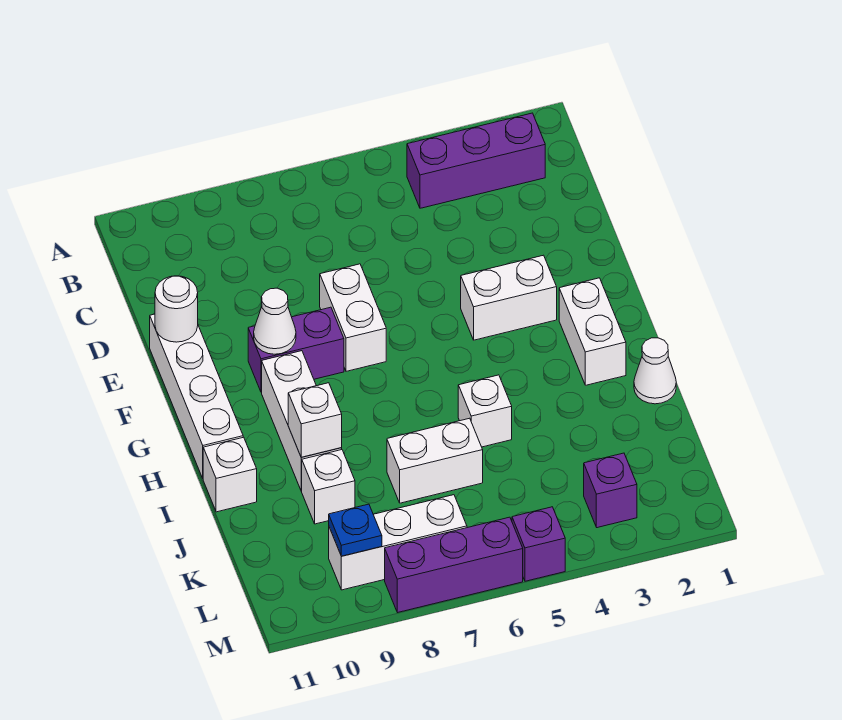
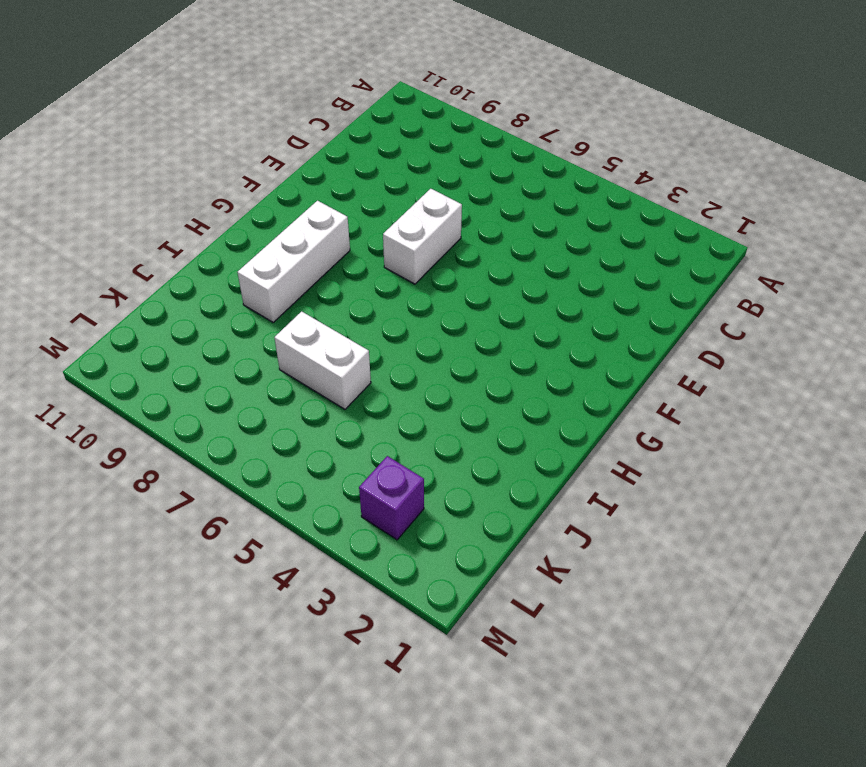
none -> purple brick B2:B4 level 1
none -> white brick E11:H11 level 1
none -> white brick F3:F4 level 1

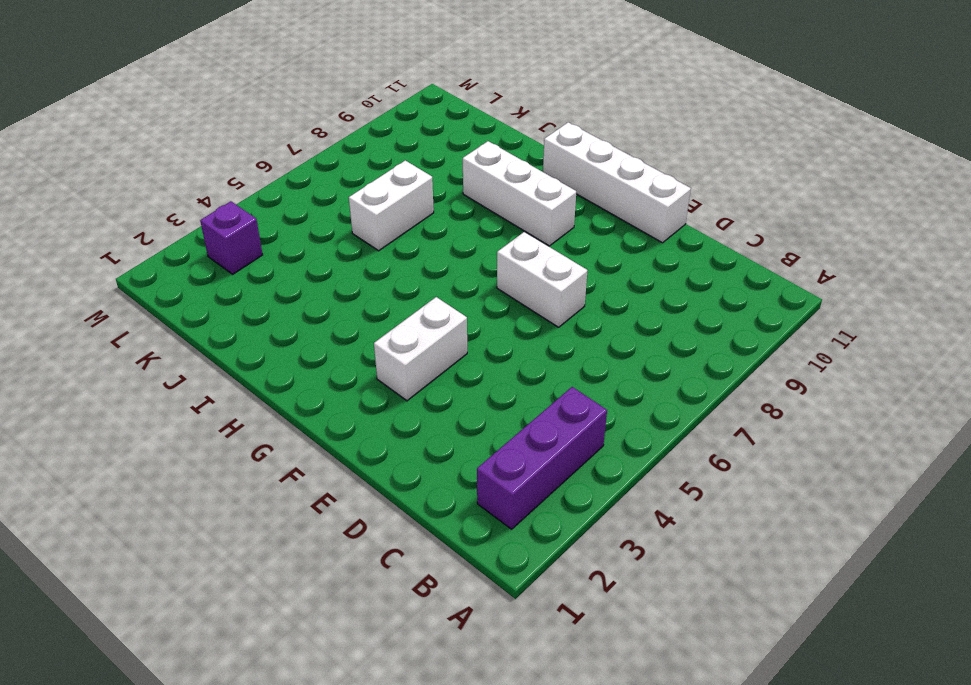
none -> purple brick F8:F9 level 1
none -> white brick G2:H2 level 1
none -> white cone I1 level 1

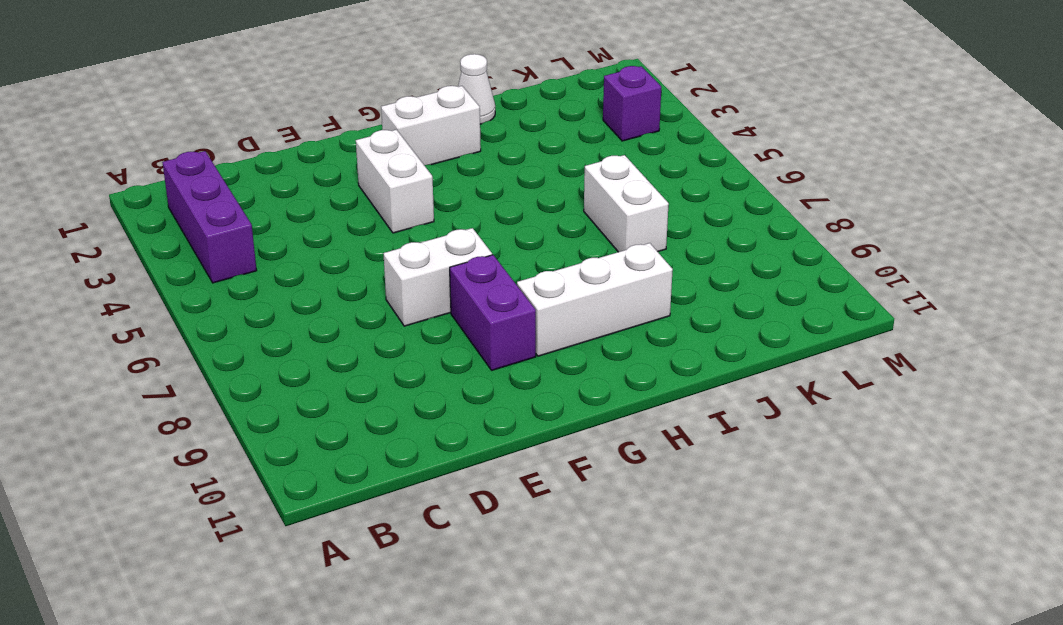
none -> white brick E11:H11 level 1
none -> white brick I5 level 1
none -> white brick I11 level 1

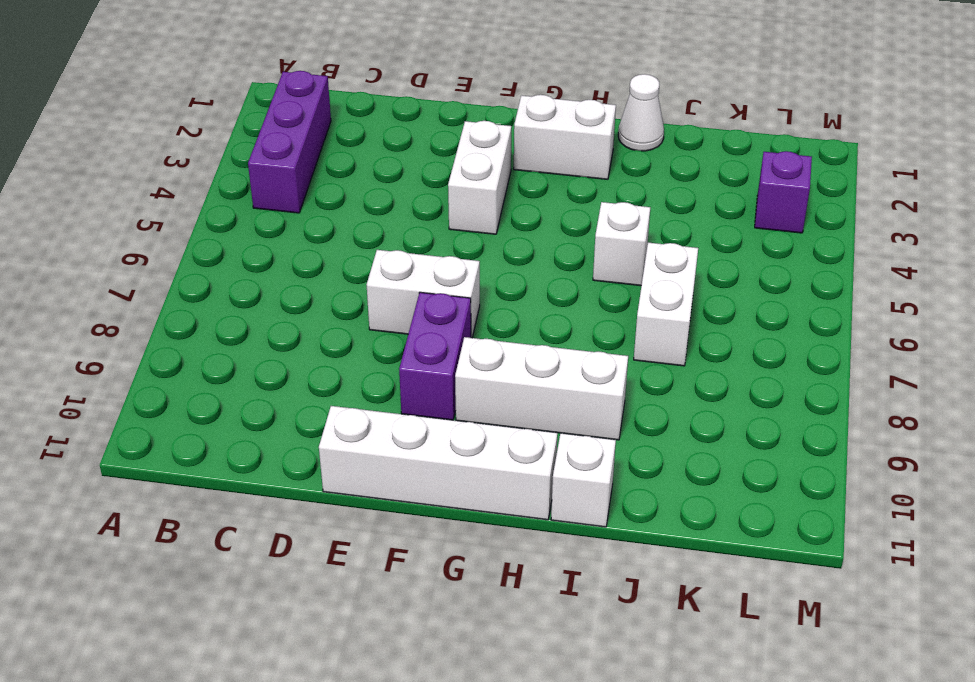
none -> white brick J9 level 1
none -> white brick L7:L9 level 1
none -> purple brick M5 level 1

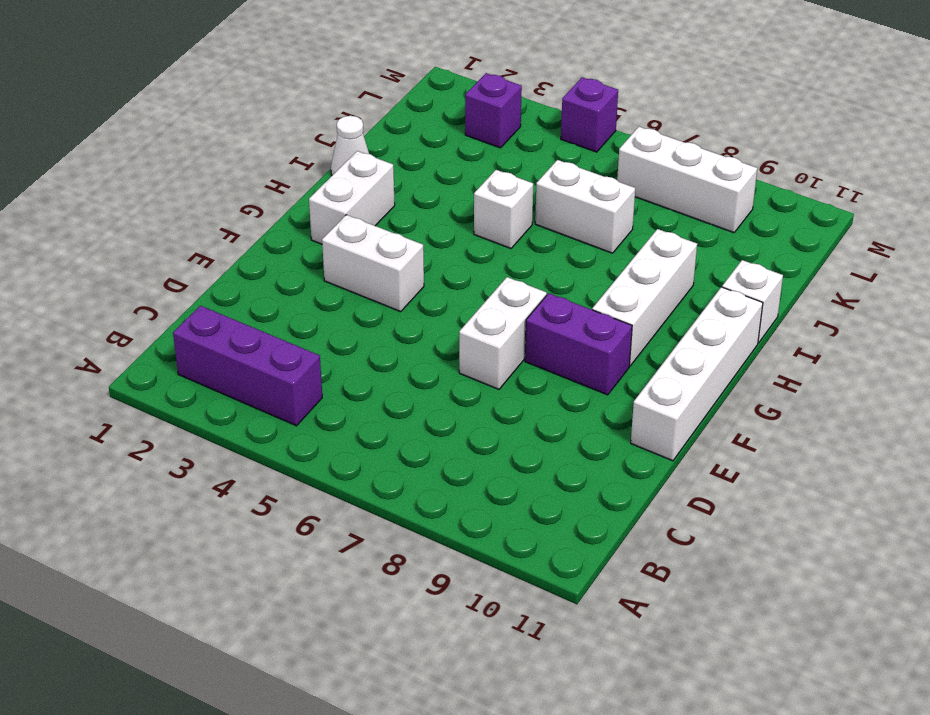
none -> white brick J9 level 1
none -> purple brick M6:M8 level 1
none -> white round brick E11 level 2

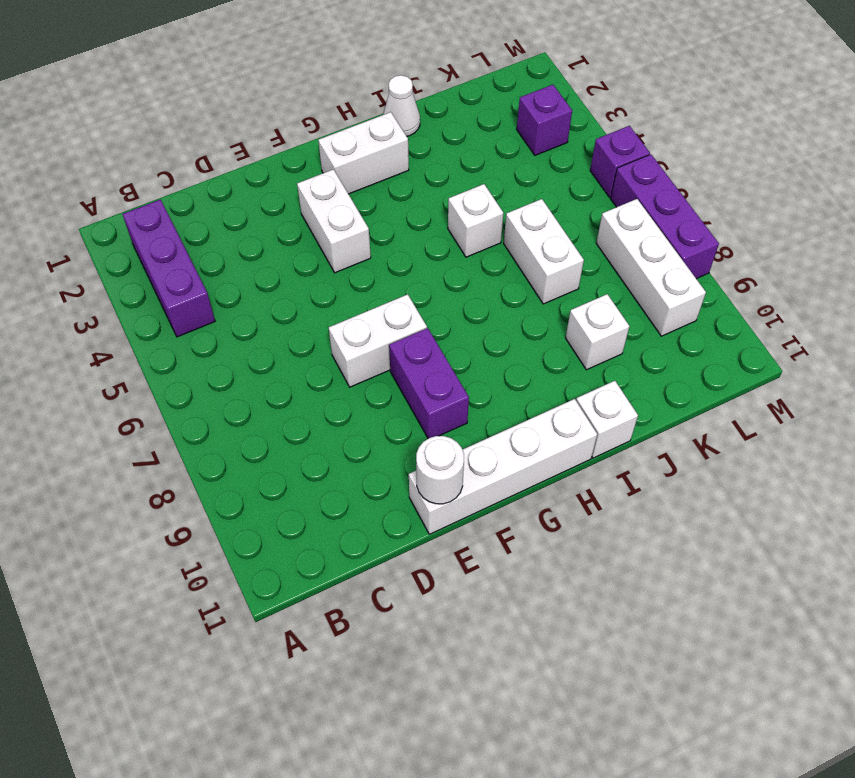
none -> white brick G9:I9 level 1
none -> white cone F9 level 2
none -> white brick I9 level 2

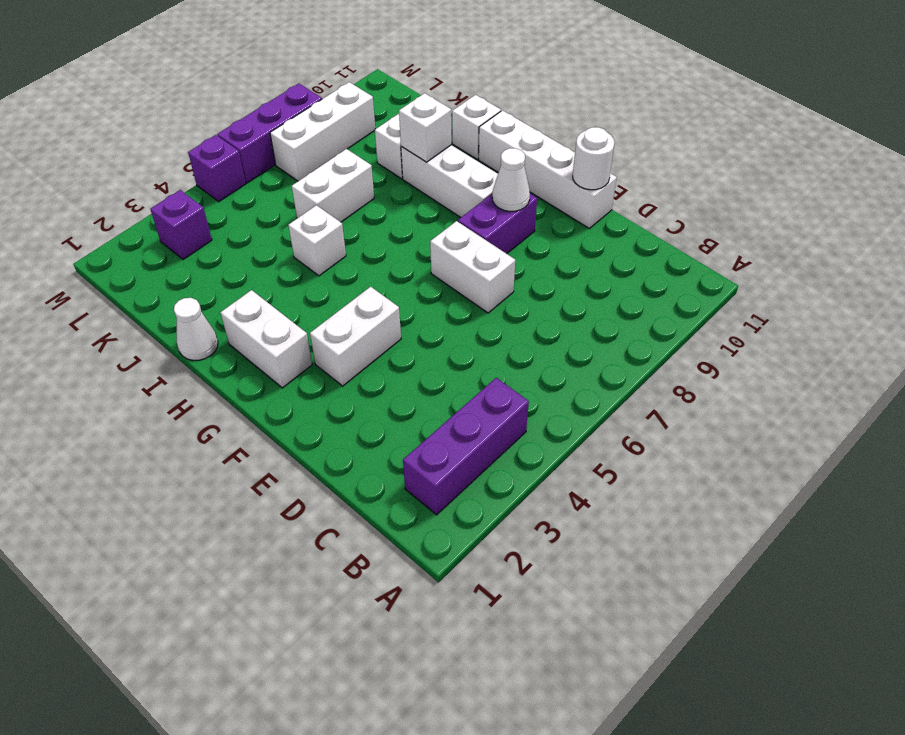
none -> blue plate L9 level 2

